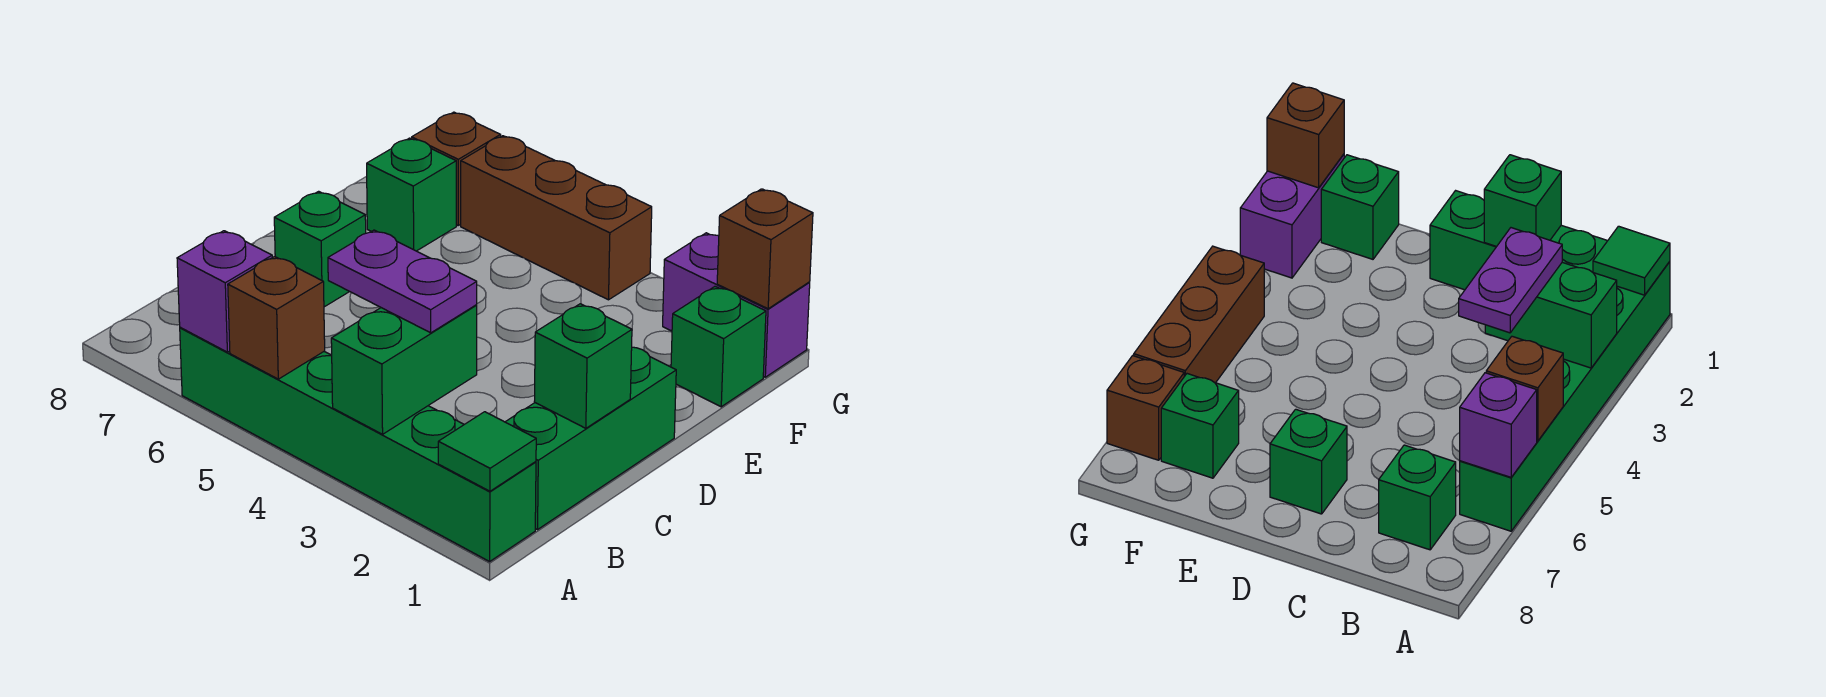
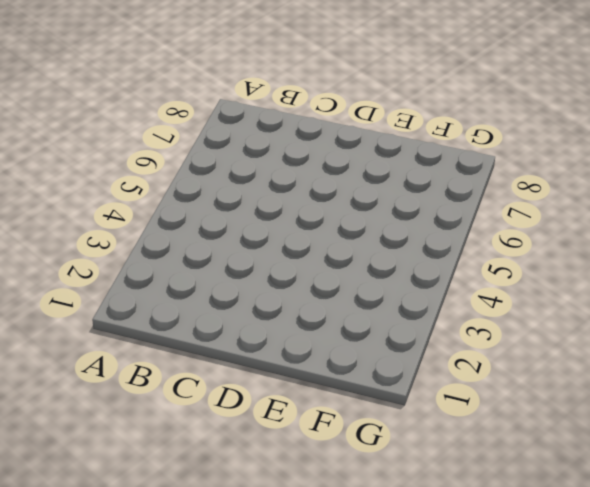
none -> green brick A1:A6 level 1
none -> green brick B1:D1 level 1
none -> green brick B7 level 1

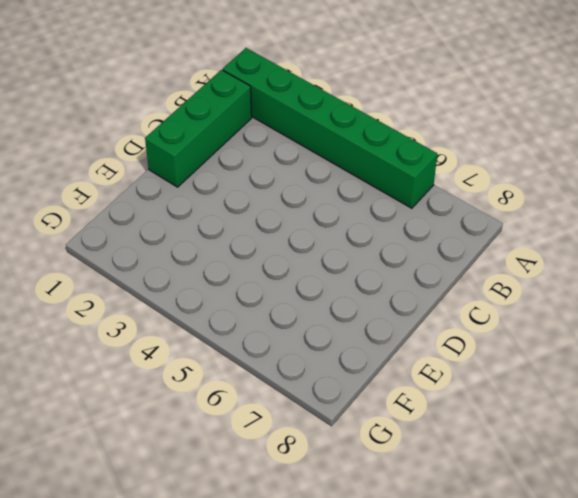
none -> green brick B7 level 1
none -> green brick D7 level 1
none -> green brick F1 level 1

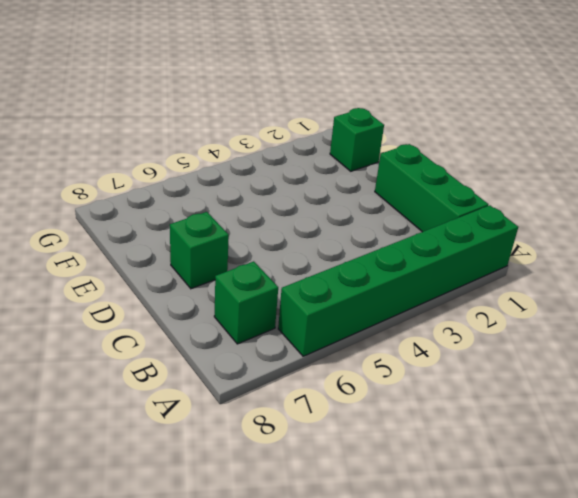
none -> green brick F7 level 1
none -> purple brick G1:G2 level 1
none -> brown brick G4:G6 level 1

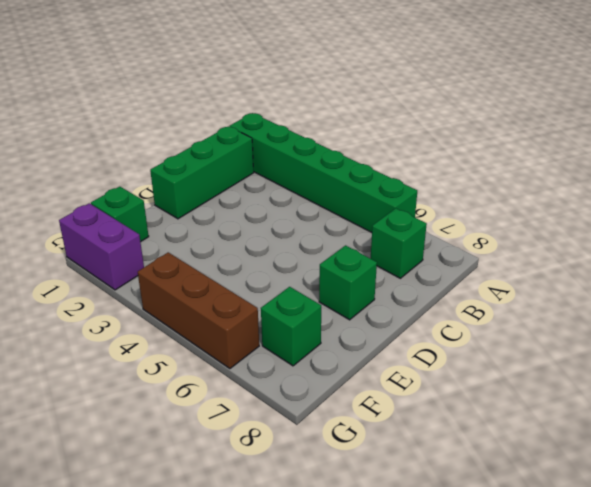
none -> brown brick G7 level 1
none -> green tile A1 level 2
none -> green brick A3:B3 level 2

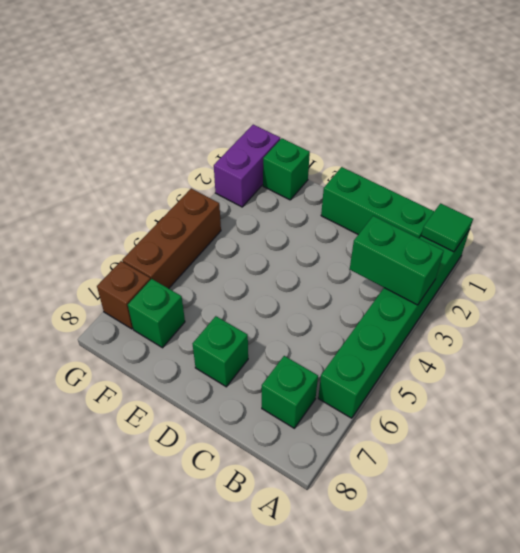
none -> brown brick A5 level 2
none -> purple brick A6 level 2
none -> green brick C1 level 2

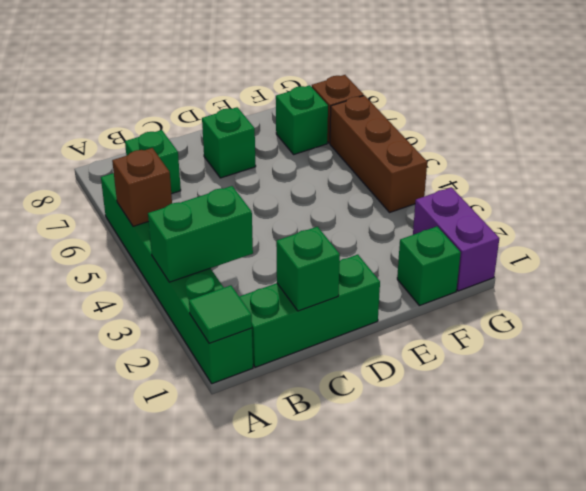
none -> purple brick A6 level 2
none -> brown brick G1 level 2
none -> purple plate B3:B4 level 3

